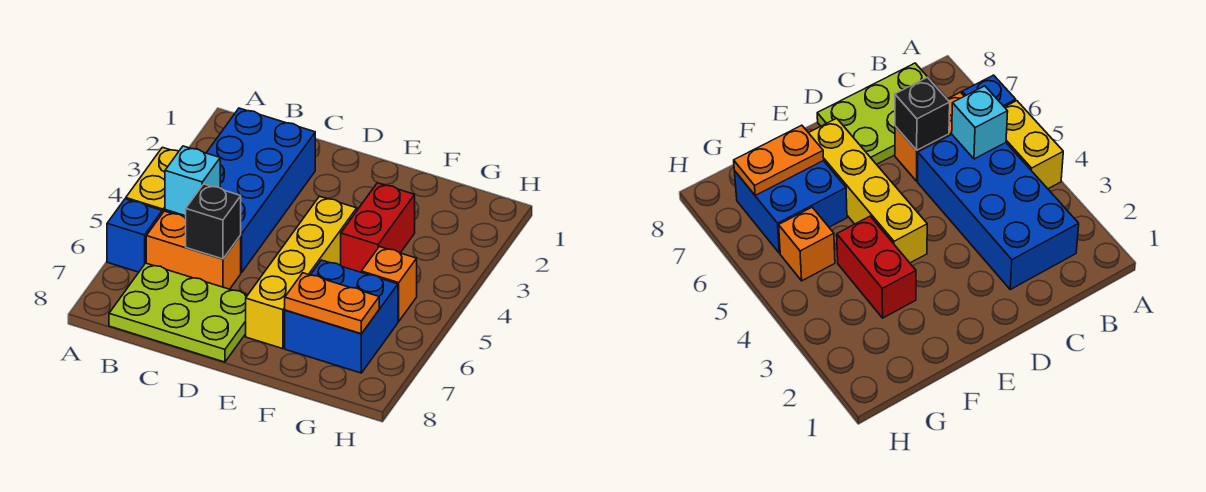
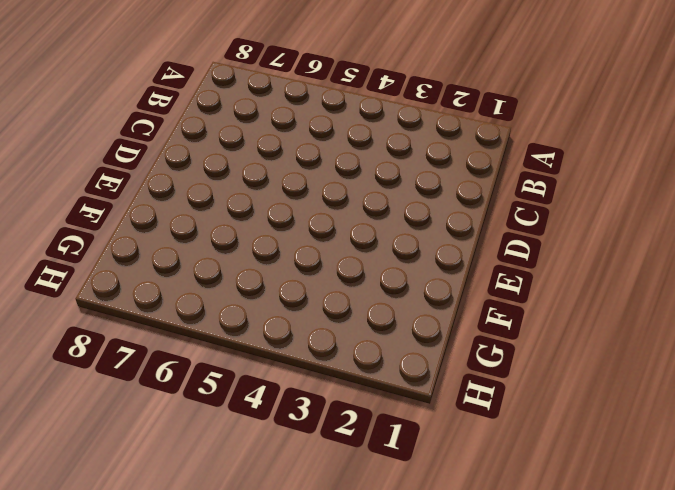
none -> yellow brick A4:A5 level 1
none -> blue brick A6 level 1
none -> blue brick B2:C5 level 1

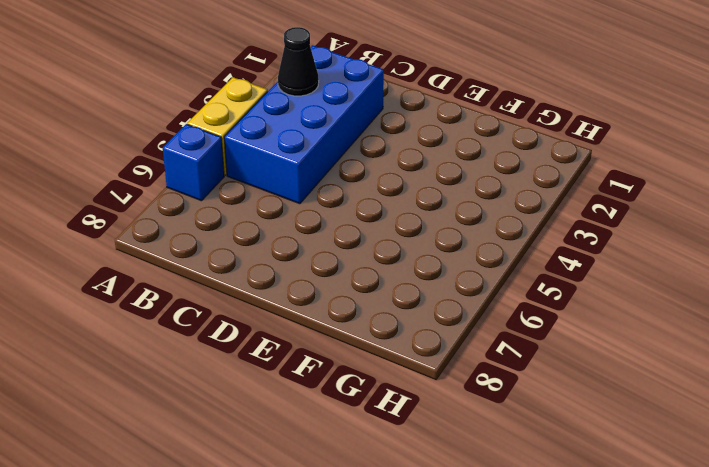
black cone B3 level 2 -> none
none -> orange brick B6:C6 level 1
none -> lime plate B7:D8 level 1
none -> yellow brick E4:E7 level 1

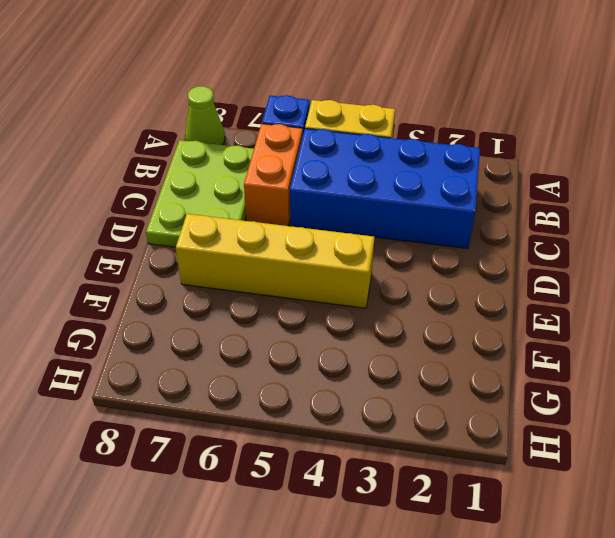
lime cone A8 level 1 -> none
none -> red brick F3:F4 level 1
none -> blue brick F6:G7 level 1
none -> orange brick G5 level 1

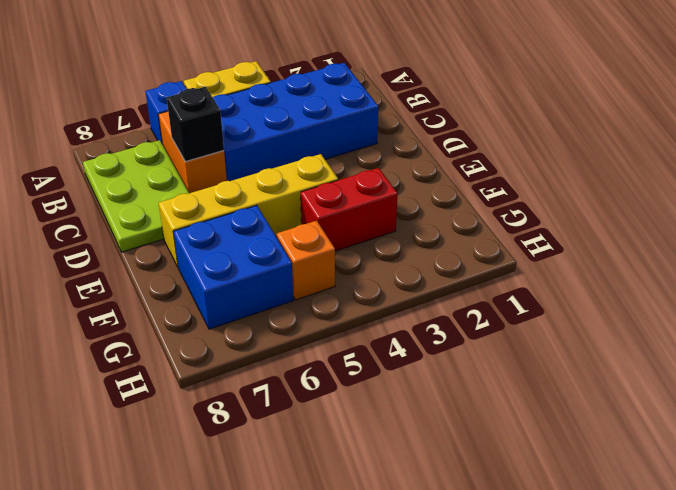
none -> cyan brick B5 level 2
none -> orange plate F7:G7 level 2

